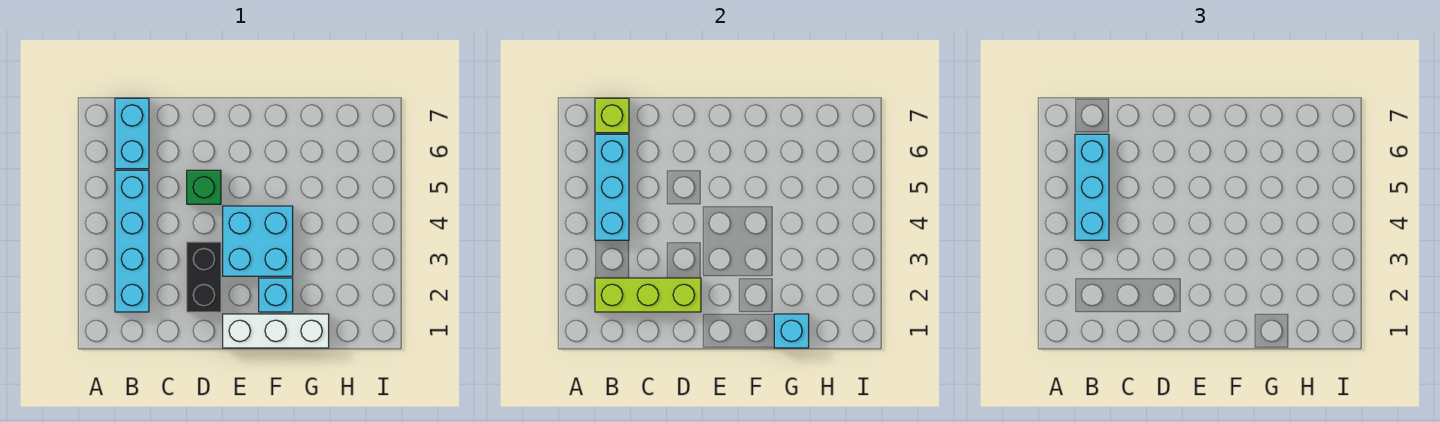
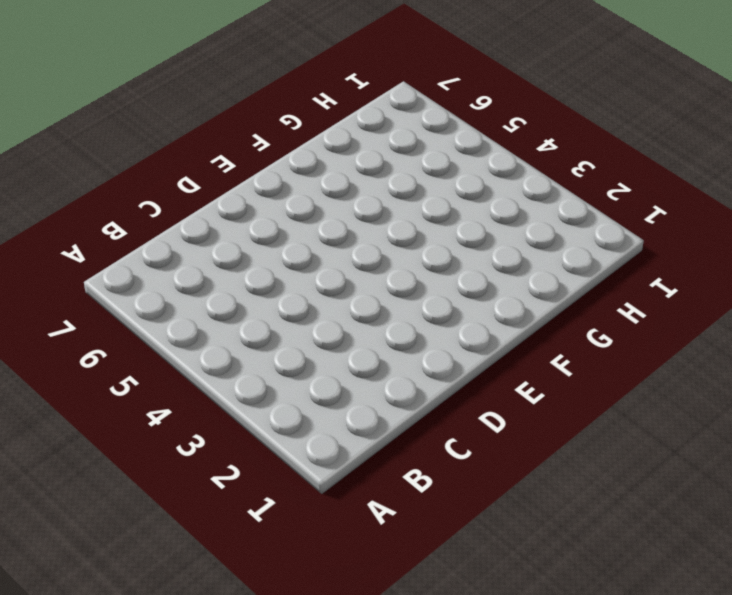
none -> cyan brick B2:B5 level 1
none -> cyan brick B6:B7 level 1
none -> black brick D2:D3 level 1

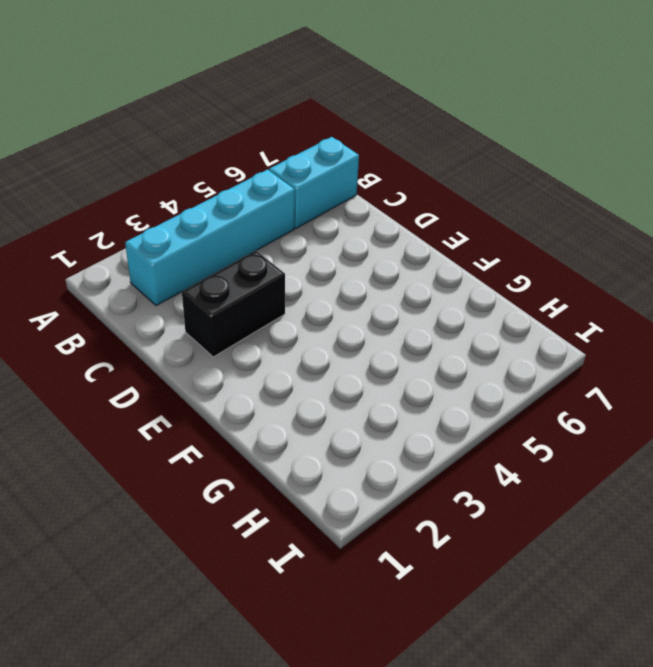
none -> green brick D5 level 1
none -> white brick E1:G1 level 1
none -> cyan brick E3:F4 level 1

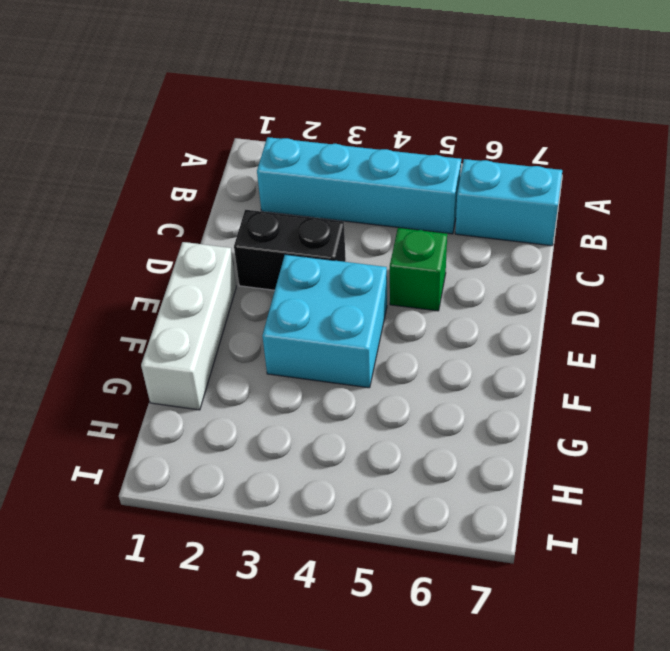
none -> cyan brick F2 level 1
none -> lime brick B2:D2 level 2
none -> cyan brick B4:B6 level 2

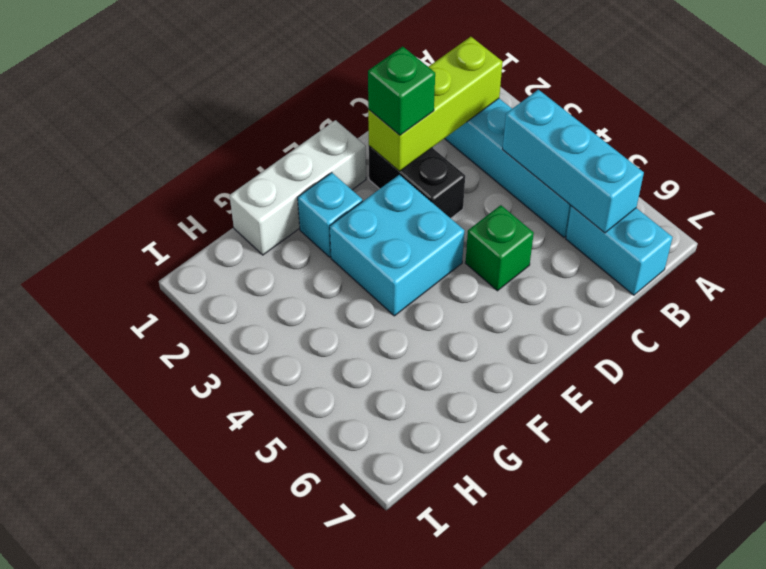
green brick D2 level 3 -> none
none -> lime brick B7 level 2
none -> cyan brick G1 level 2
none -> cyan brick B4:B6 level 3

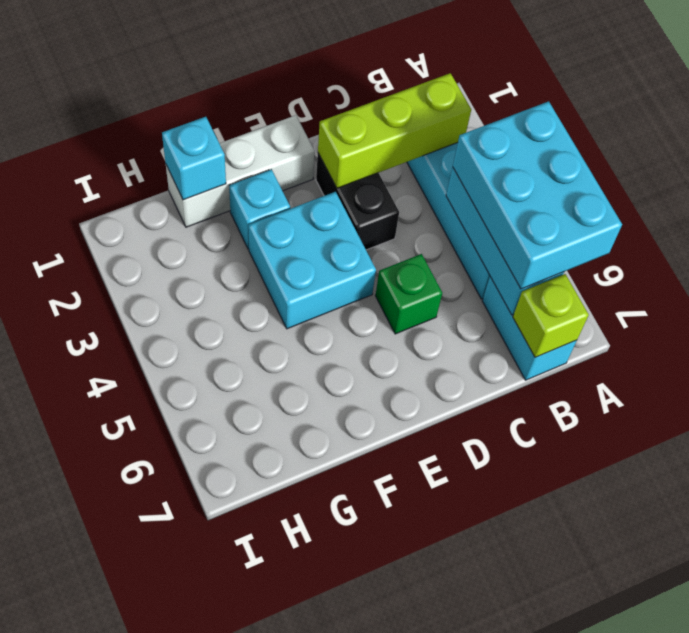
cyan brick A4:B6 level 3 -> cyan brick B4:B6 level 3

